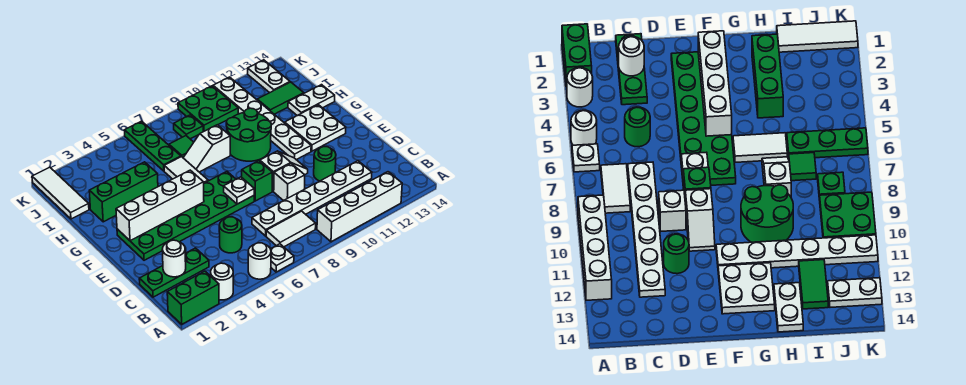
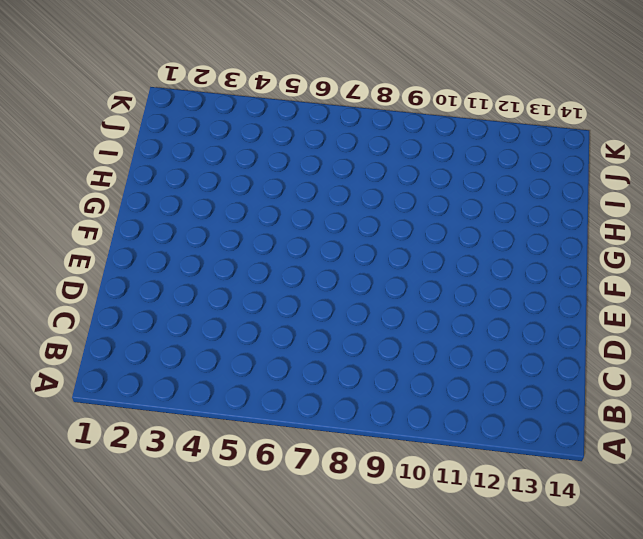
none -> green brick A1:A2 level 1
none -> white round brick A3 level 1
none -> white round brick A5 level 1
none -> white plate A6 level 1

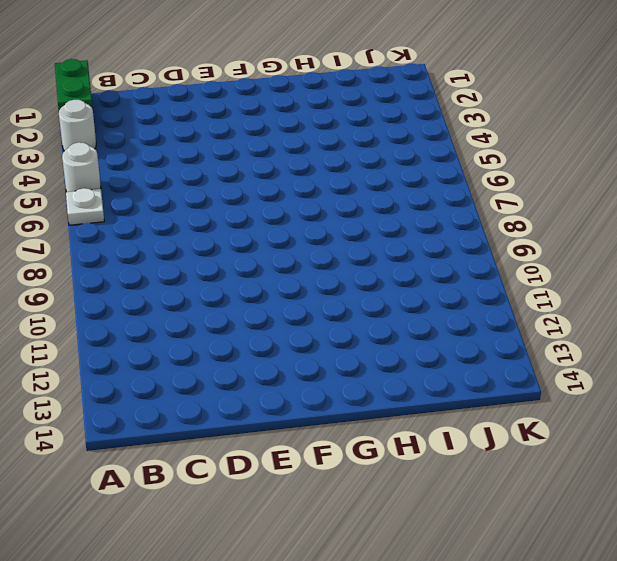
none -> white brick A9:A12 level 1
none -> white tile B7:B8 level 1
none -> green plate C1:C3 level 1
none -> green round brick C5 level 1

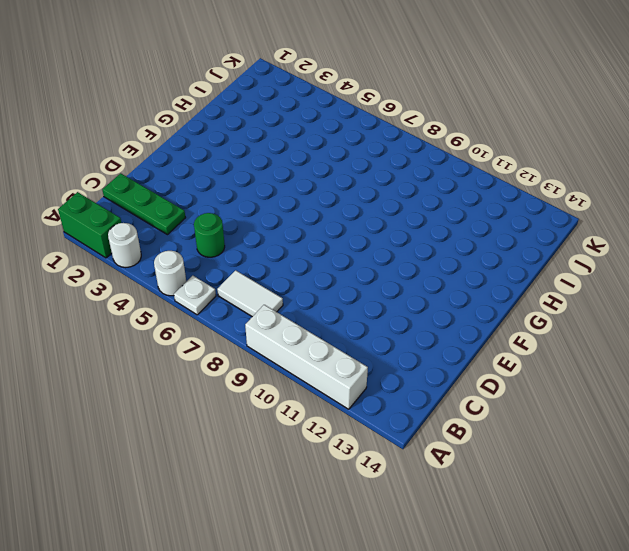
none -> white plate C7:C12 level 1
none -> white brick D9 level 1
none -> green round brick D11 level 1
none -> green plate E2:F7 level 1

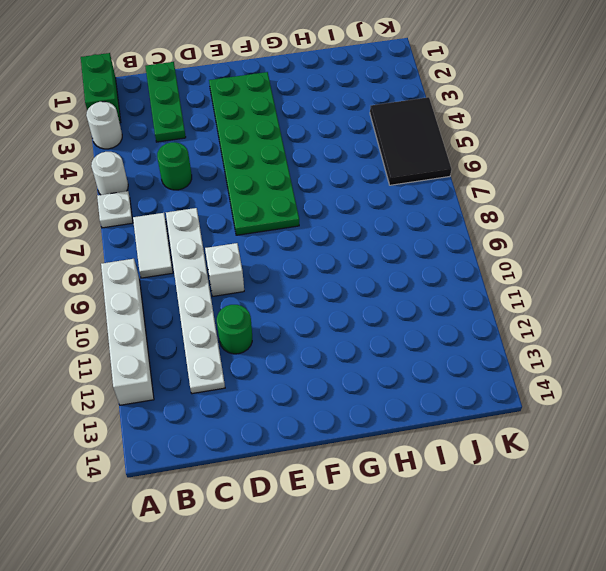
black tile J4:K6 level 1 -> green plate I6:K6 level 1
none -> green brick E8 level 1
none -> white slope E9:E10 level 1 top 9
none -> white plate F11:K11 level 1
none -> white plate F12:G13 level 1

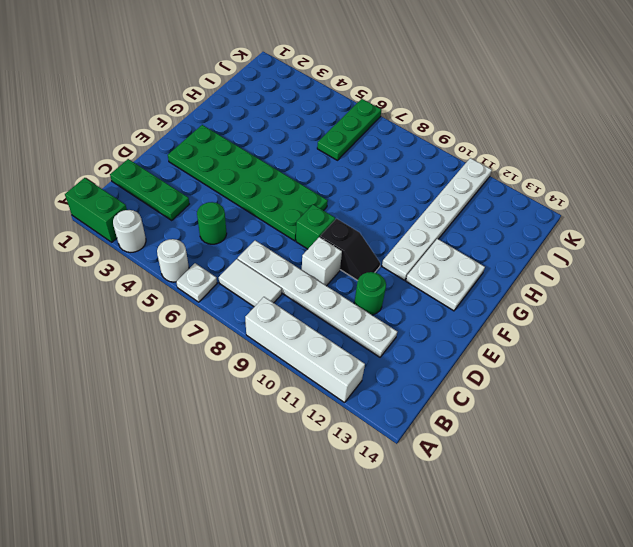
black slope E9:E10 level 1 top 9 -> white slope E9:E10 level 1 top 9
none -> white tile G6:H6 level 1
none -> green round brick G9:H10 level 1
none -> green brick H2:H4 level 1
none -> white slope H7:H8 level 1 top 8

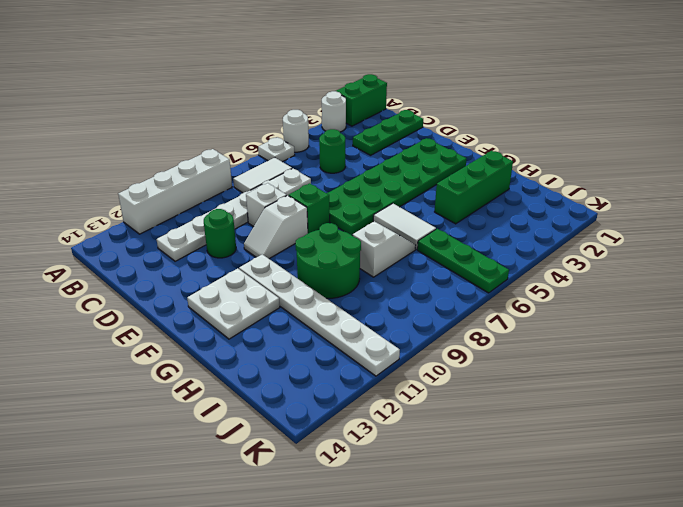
none -> white plate H13:H14 level 1
none -> white tile I1:K1 level 1
none -> green tile I7 level 1
none -> green tile I12:I13 level 1

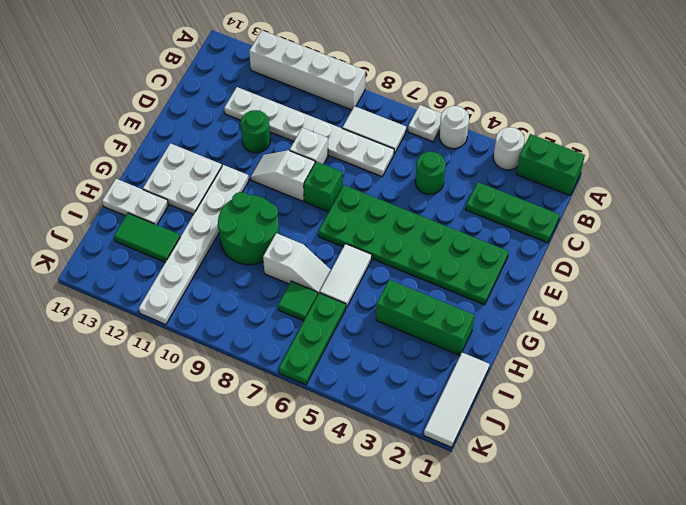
none -> green plate J8 level 1
none -> green plate J9:K10 level 1
none -> white plate J13:K13 level 1
none -> white round brick C2 level 2

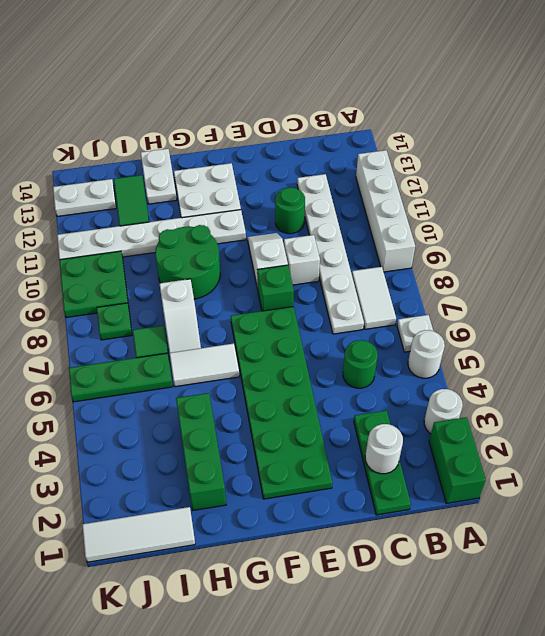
none -> white plate E7 level 2
none -> white brick F2:F5 level 2

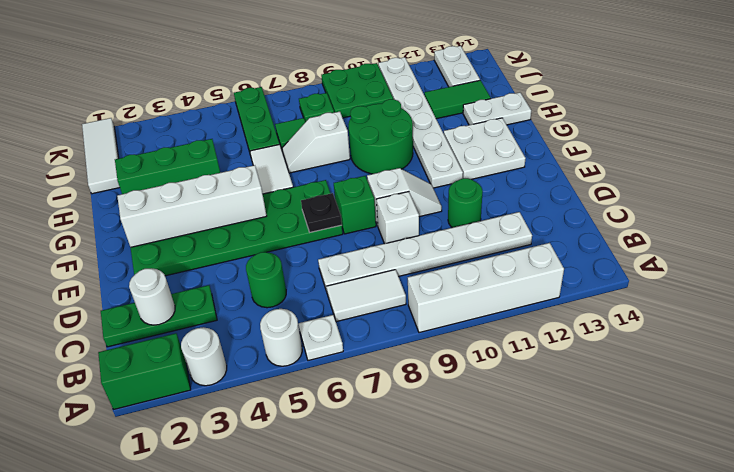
black plate E7 level 2 -> white plate E7 level 2

